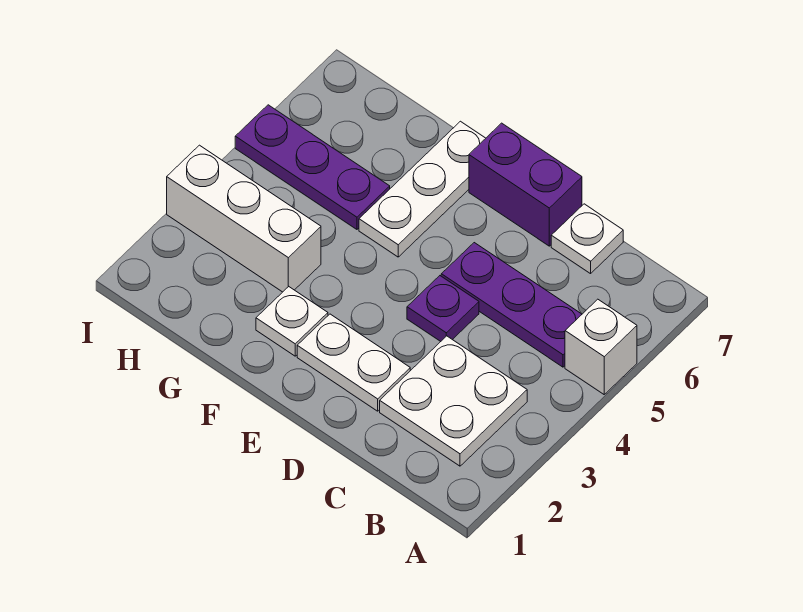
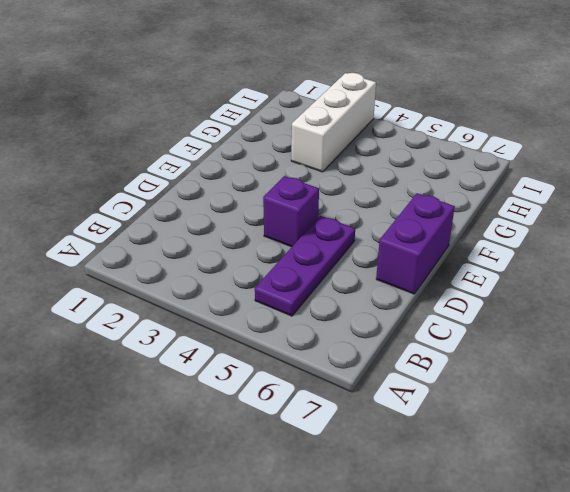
purple brick D4 level 1 -> purple plate D4 level 1
none -> white brick A5 level 1
none -> white plate B2:C3 level 1

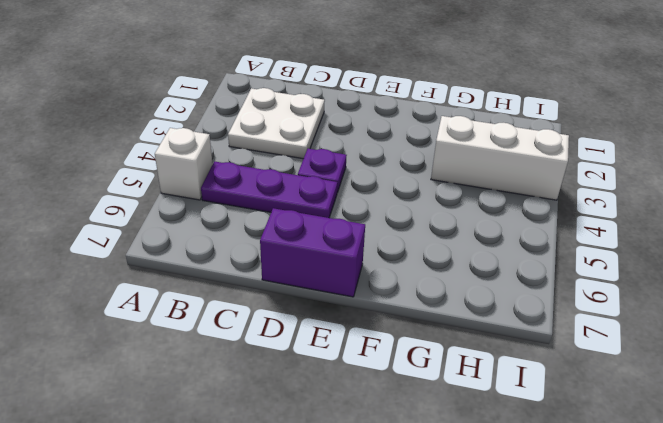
none -> white plate C7 level 1
none -> white plate D2:E2 level 1

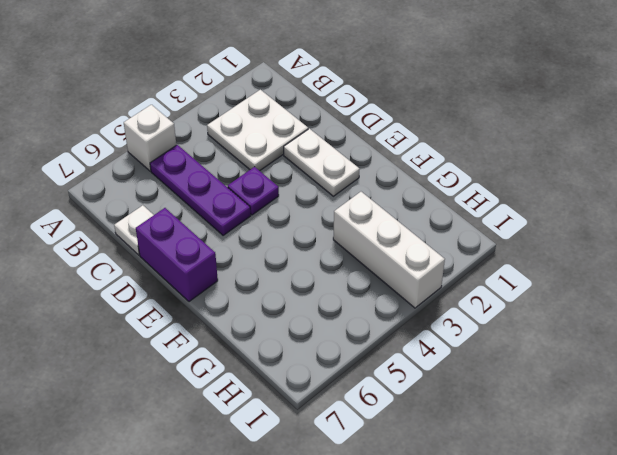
none -> white plate F2 level 1
none -> white plate F5:F7 level 1

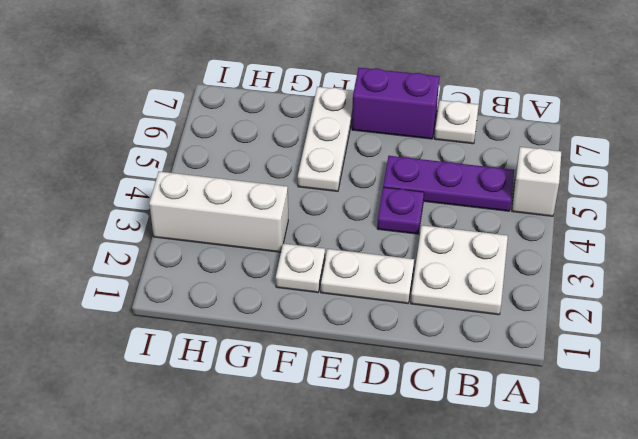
none -> purple plate G5:I5 level 1

